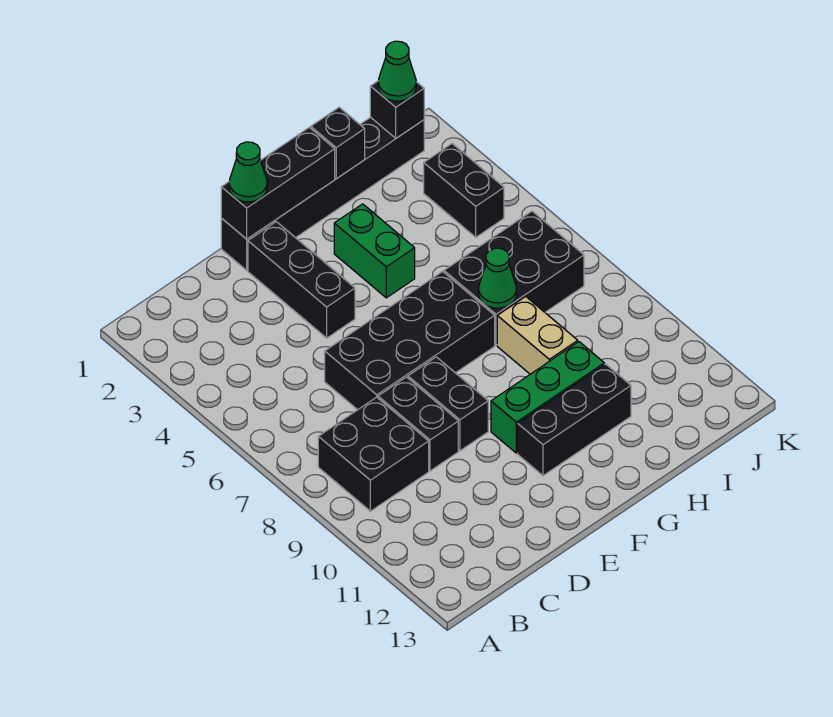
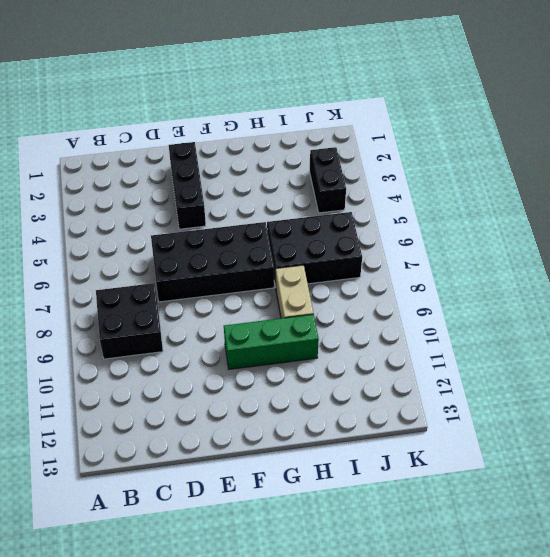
none -> black brick D8:D9 level 1
none -> black brick E1:J1 level 1
none -> black brick E8:E9 level 1

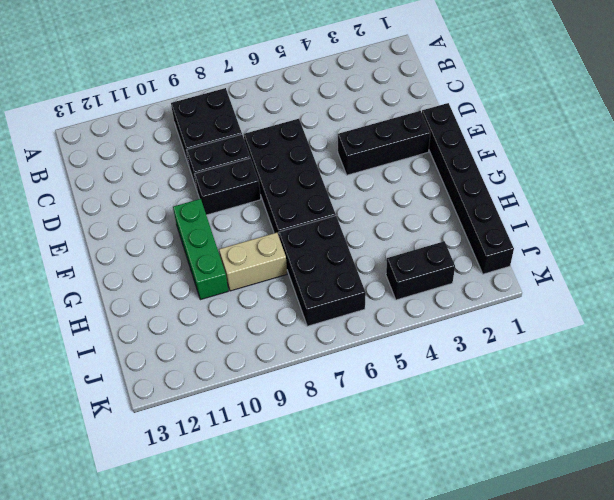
none -> black brick F11:H11 level 1
none -> green brick G3:G4 level 1
none -> black brick E1:G1 level 2

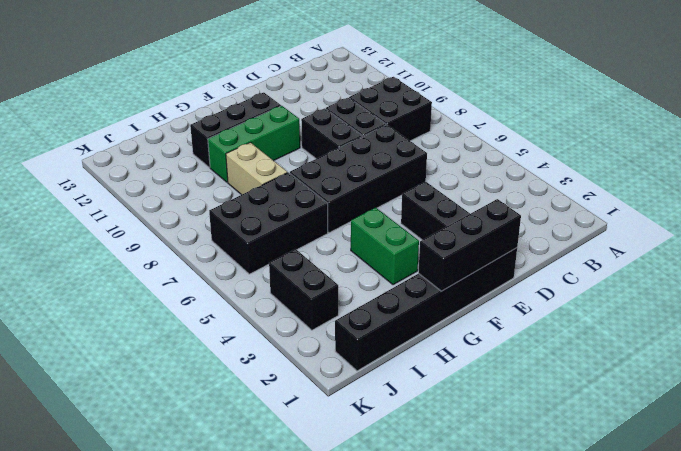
none -> black brick H1 level 2
none -> green cone H7 level 2
none -> black brick J1 level 2

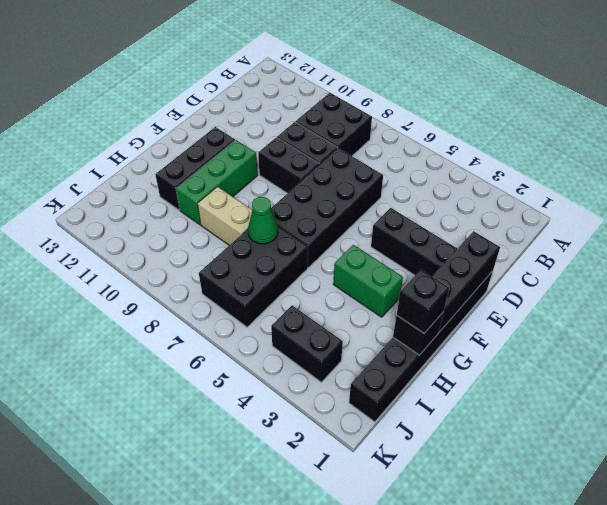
black brick H1 level 3 -> black brick J1 level 2
none -> green cone E1 level 3
none -> green cone J1 level 3

